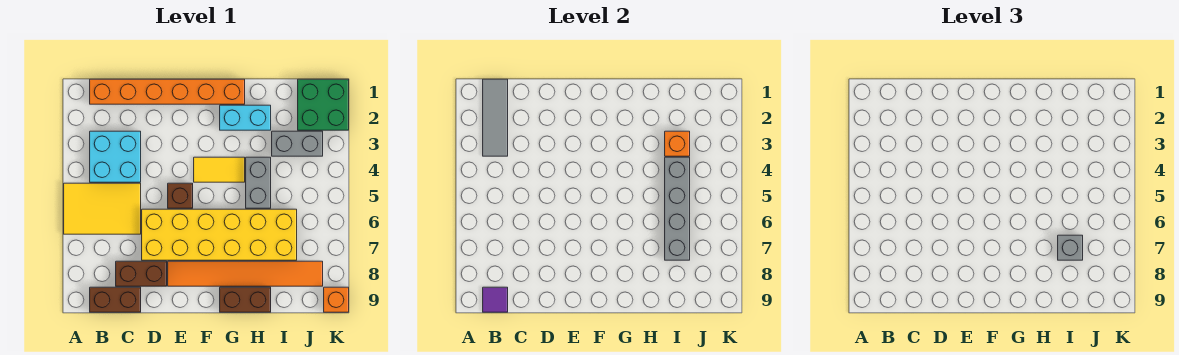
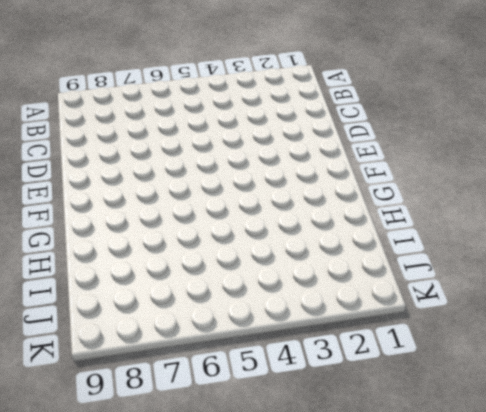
none -> yellow tile A5:C6 level 1
none -> orange brick B1:G1 level 1
none -> cyan brick B3:C4 level 1

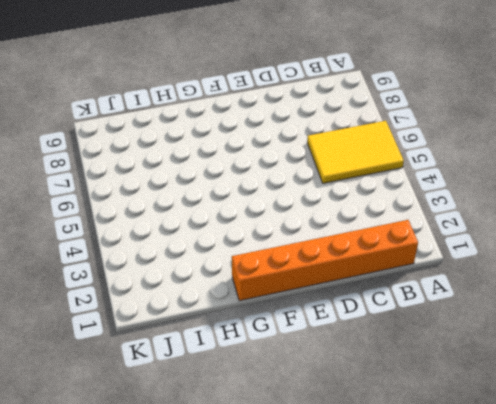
none -> cyan brick B3:C4 level 1
none -> brown brick B9:C9 level 1
none -> brown brick C8:D8 level 1

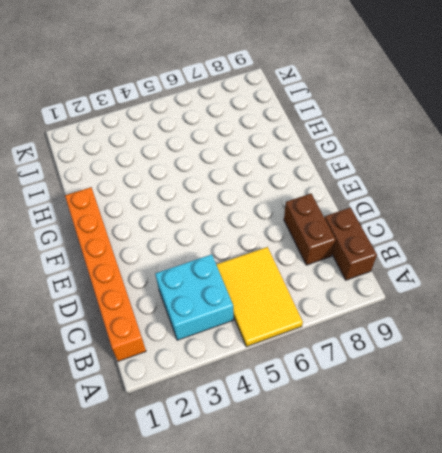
none -> yellow brick D6:I7 level 1
none -> brown brick E5 level 1
none -> orange tile E8:J8 level 1

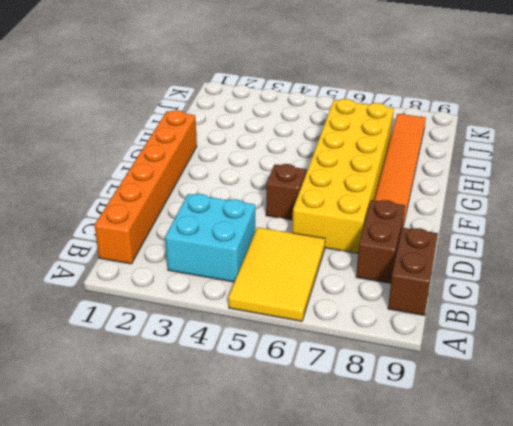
none -> yellow tile F4:G4 level 1
none -> cyan brick G2:H2 level 1
none -> brown brick G9:H9 level 1

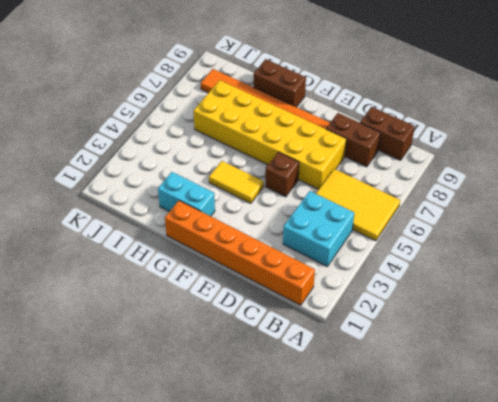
none -> grey brick H4:H5 level 1
none -> grey brick I3:J3 level 1
none -> green brick J1:K2 level 1

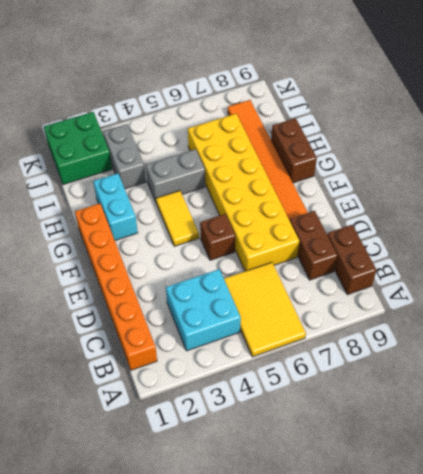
none -> orange brick K9 level 1
none -> grey tile B1:B3 level 2
none -> purple tile B9 level 2

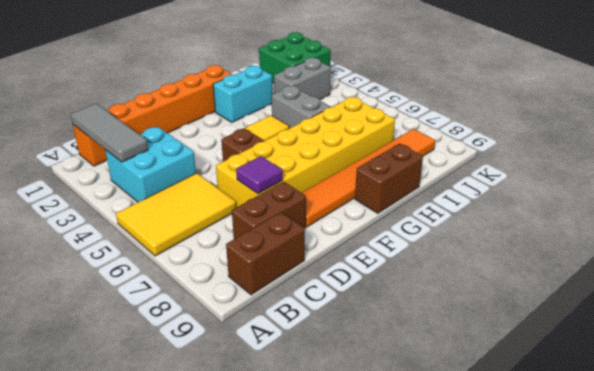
purple tile D7 level 2 -> purple tile B9 level 2
none -> orange brick K9 level 1
none -> orange brick I3 level 2
none -> grey brick I4:I7 level 2

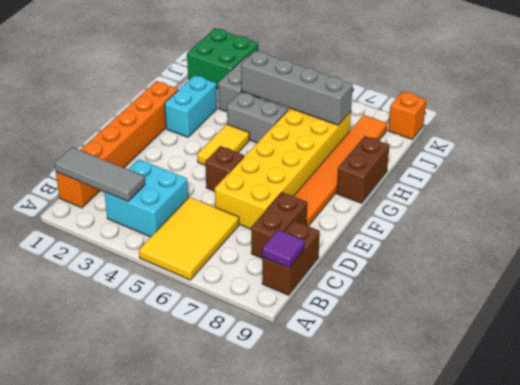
none -> orange brick I3 level 2
none -> grey brick I7 level 3

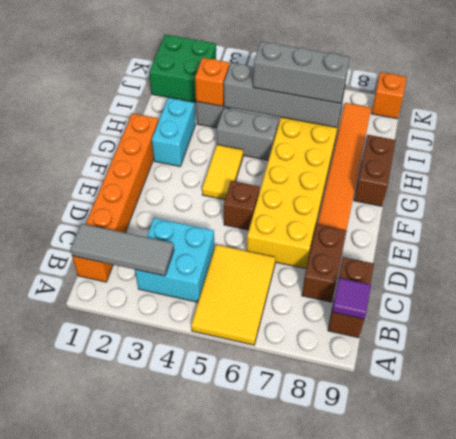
grey brick I5:I7 level 3 -> grey brick I7 level 3

